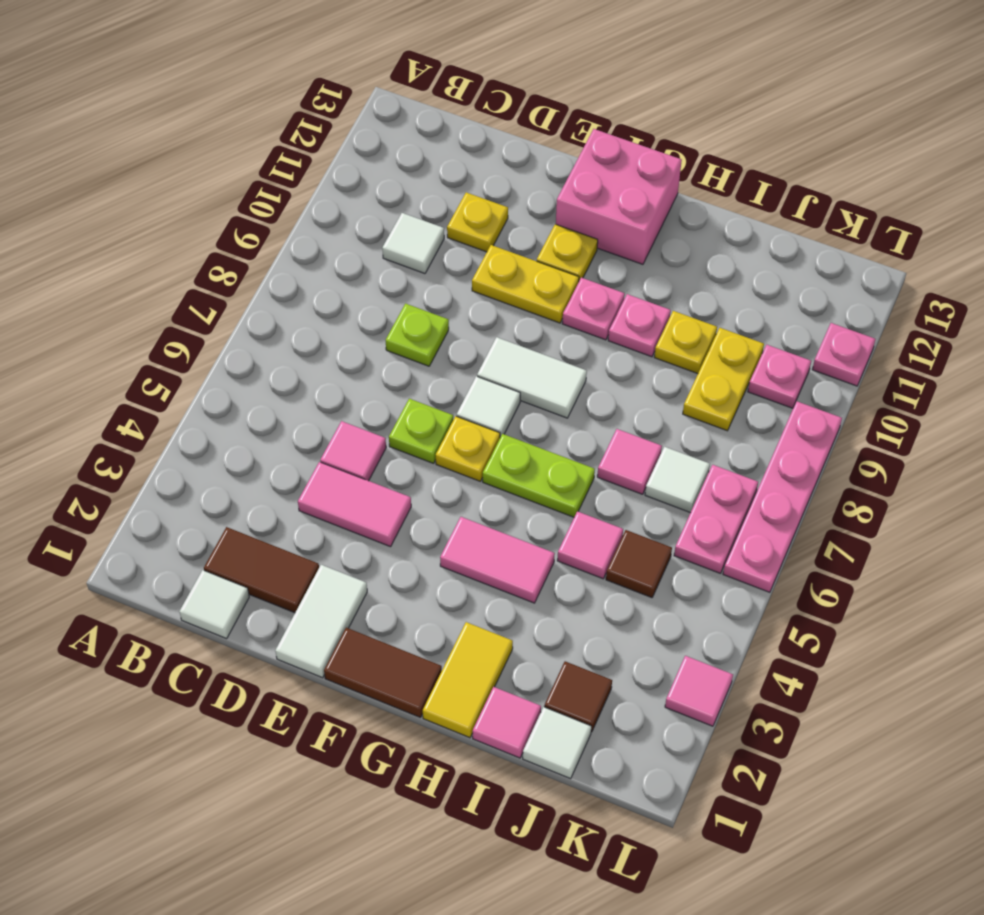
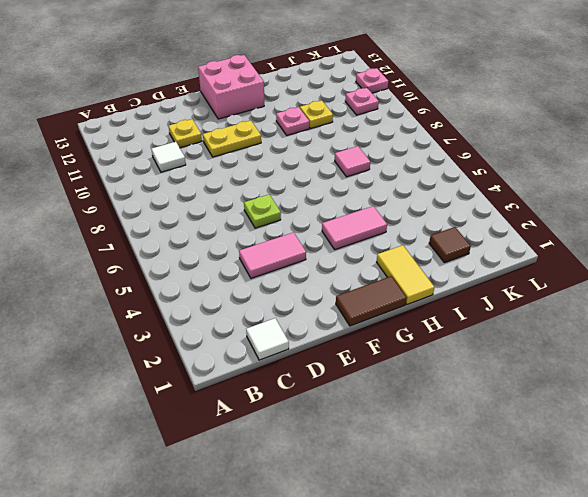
none -> brown tile C2:D2 level 1
none -> pink tile D5 level 1
none -> lime plate D8 level 1
none -> white tile E1:E2 level 1

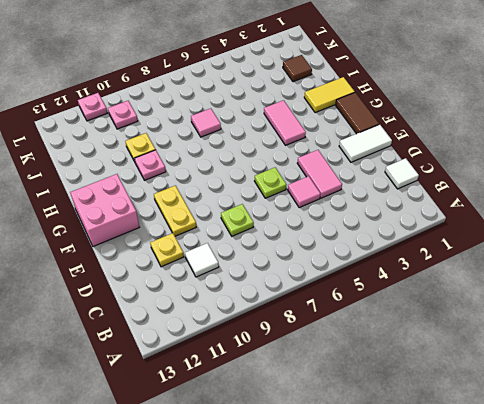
none -> brown tile C2:D2 level 1
none -> yellow plate F6 level 1
none -> white tile F7 level 1
none -> white tile F8:G8 level 1

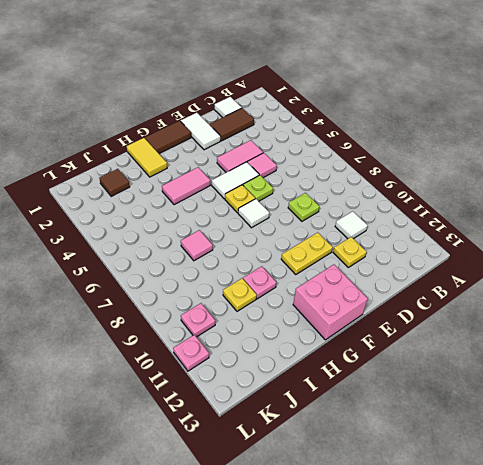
white tile E5:F5 level 1 -> white tile F8:G8 level 1
none -> yellow plate F11 level 1
none -> lime plate G6:H6 level 1
none -> pink plate G10 level 1
none -> pink tile I1 level 1

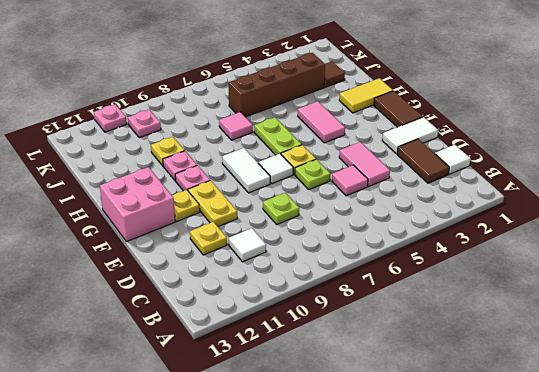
brown brick J3:J6 level 1 -> brown tile J5 level 1
none -> pink tile I1 level 1
none -> pink tile I5 level 1
none -> white tile J1 level 1
none -> white tile J7 level 1

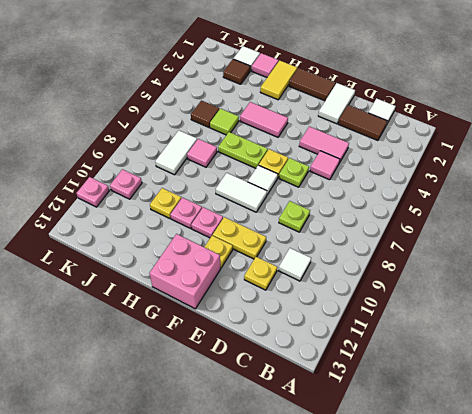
lime tile I5 level 1 -> pink tile I5 level 1
white tile J7:J8 level 1 -> white tile J7 level 1
none -> yellow plate J9:J10 level 1
none -> pink plate K6:K7 level 1
none -> pink tile L3 level 1
none -> pink plate L6:L9 level 1

